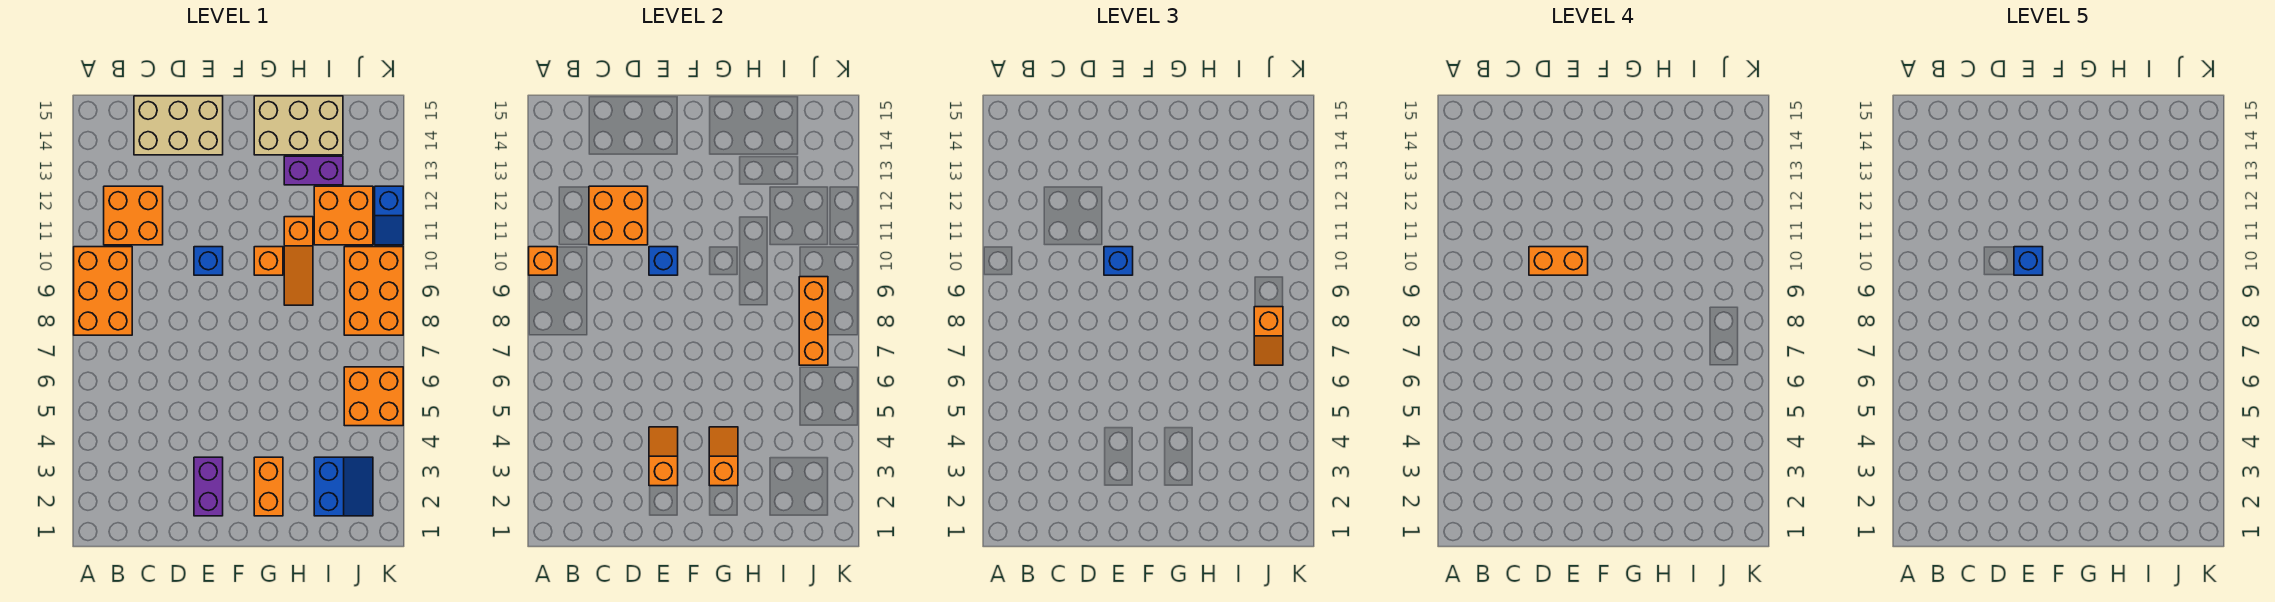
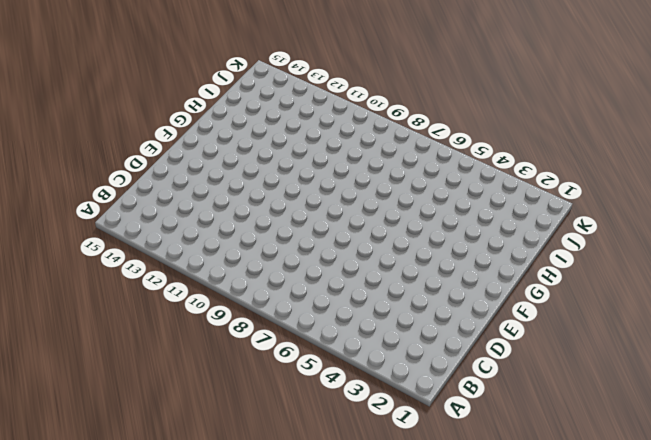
none -> orange brick A8:B10 level 1
none -> orange brick B11:C12 level 1
none -> tan brick C14:E15 level 1

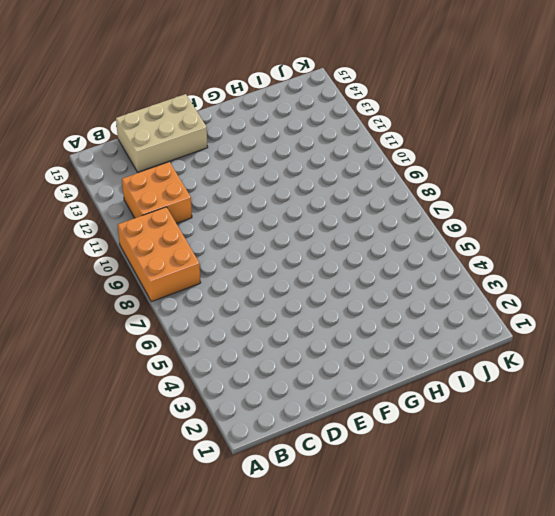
none -> purple brick E2:E3 level 1
none -> blue brick E10 level 1
none -> orange brick G2:G3 level 1

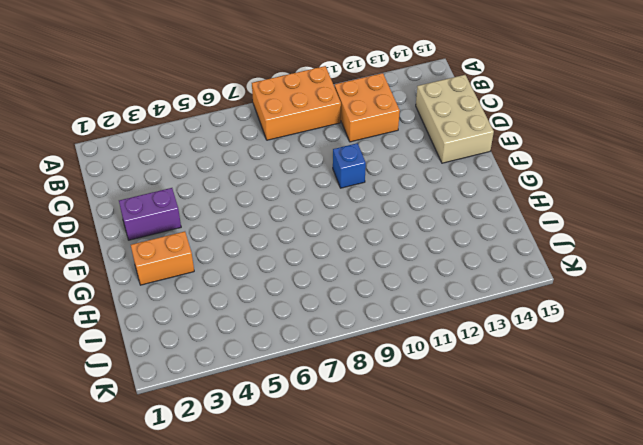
none -> orange brick G10 level 1
none -> tan brick G14:I15 level 1
none -> orange slope H9:H11 level 1 top 11

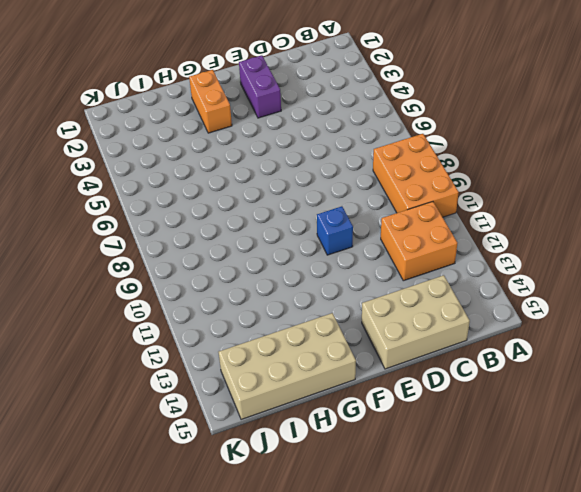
tan brick G14:J15 level 1 -> tan brick G14:I15 level 1
none -> orange brick G10 level 1
none -> orange slope H9:H11 level 1 top 11
none -> purple brick H13:I13 level 1

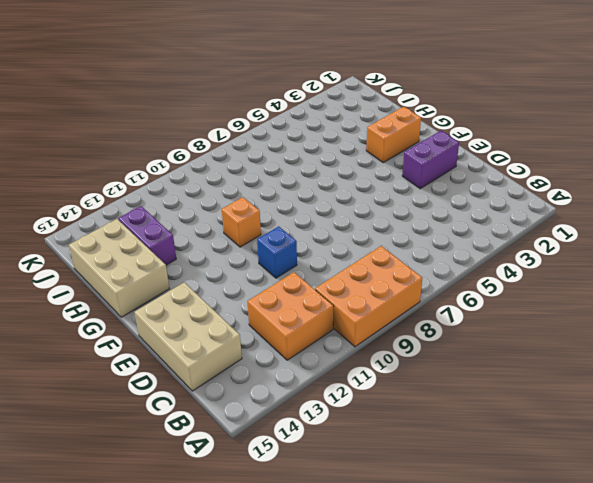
none -> orange slope H9:H11 level 1 top 11
none -> blue slope I2:J3 level 1 top I
none -> orange brick I11:J12 level 1

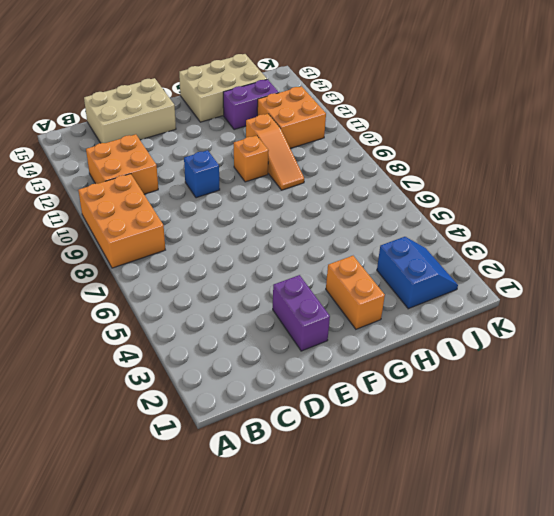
none -> orange brick J5:K6 level 1
none -> orange brick J8:K10 level 1
none -> blue slope K11:K12 level 1 top 12

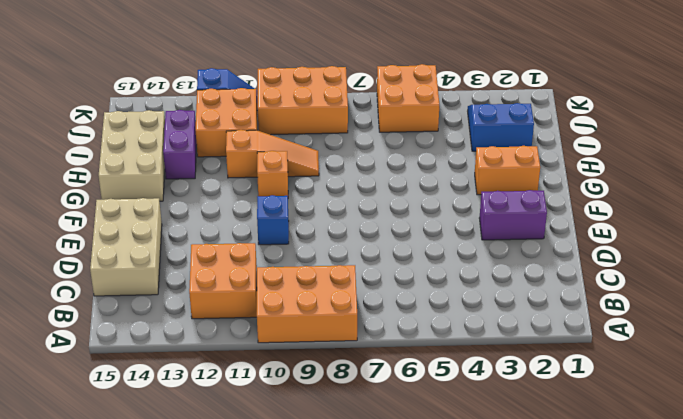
none -> orange brick A10 level 2
none -> orange brick C11:D12 level 2
none -> orange slope E3:E4 level 2 top 3

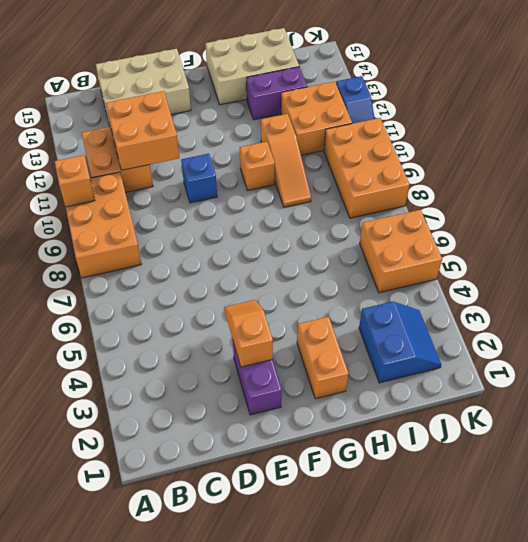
none -> blue brick E10 level 2
none -> orange slope G3:G4 level 2 top 3
none -> orange brick J7:J9 level 2

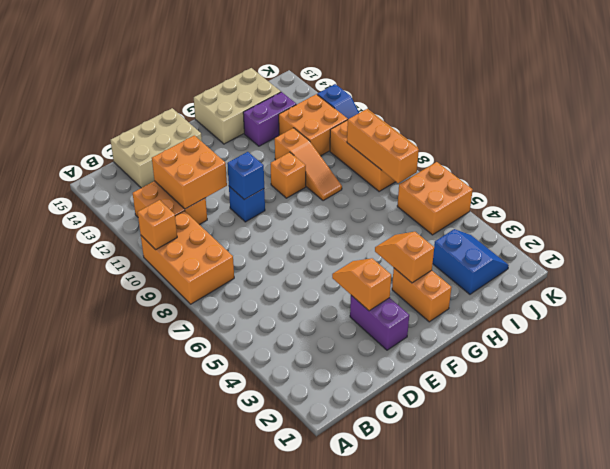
none -> blue brick E10 level 3
none -> orange slope J7:J8 level 3 top 8
none -> orange brick D10:E10 level 4

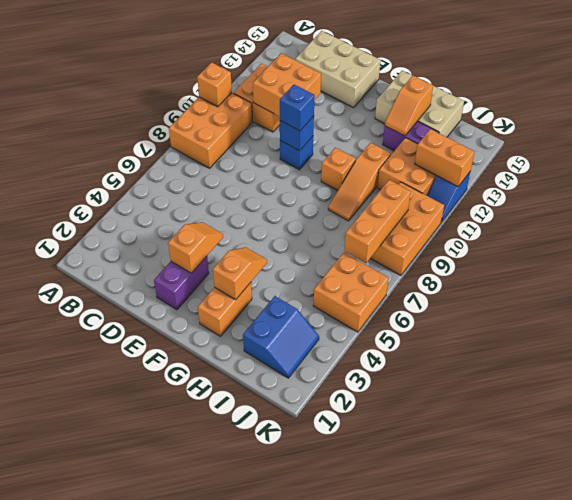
orange slope H13:H14 level 2 top 14 -> orange slope J7:J8 level 3 top 8
orange brick J12:K12 level 2 -> orange brick D10:E10 level 4
none -> blue brick E10 level 5

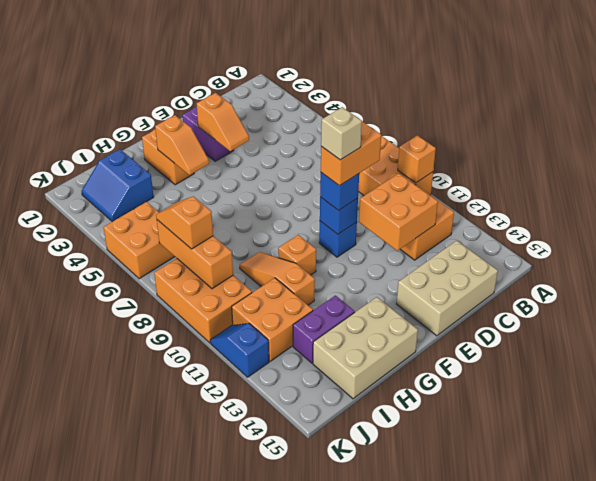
tan brick E10 level 5 -> blue brick E10 level 5

